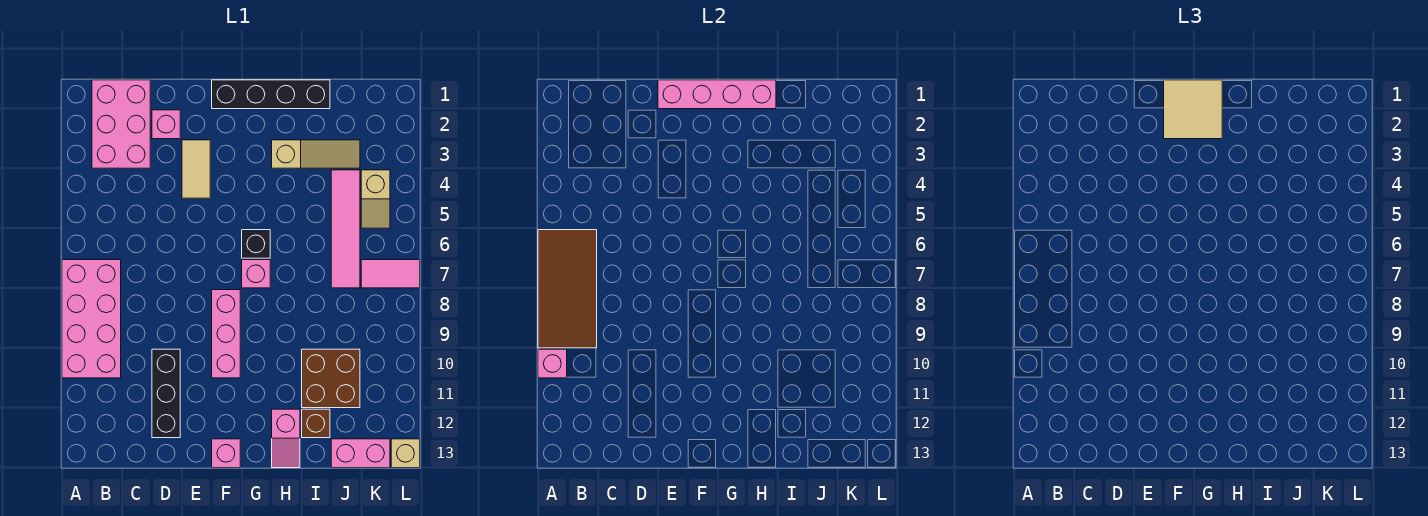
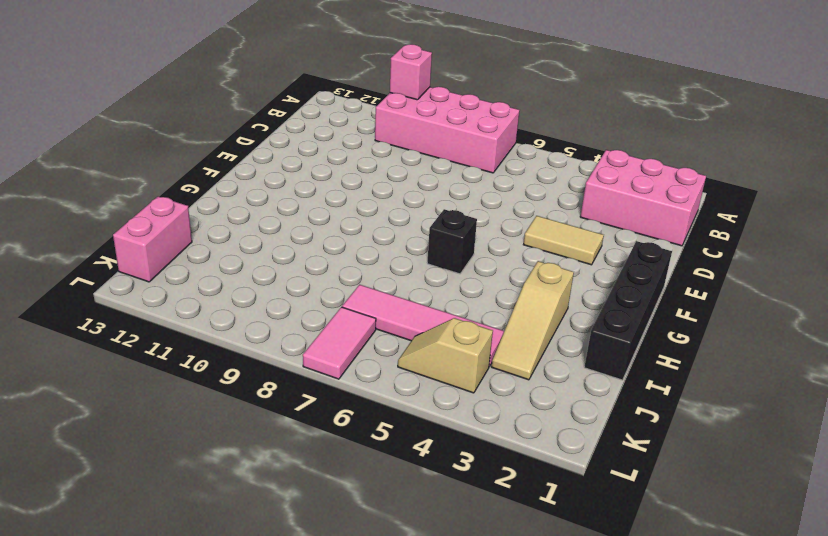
none -> pink brick D2 level 1
none -> black brick D10:D12 level 1
none -> pink brick F8:F10 level 1

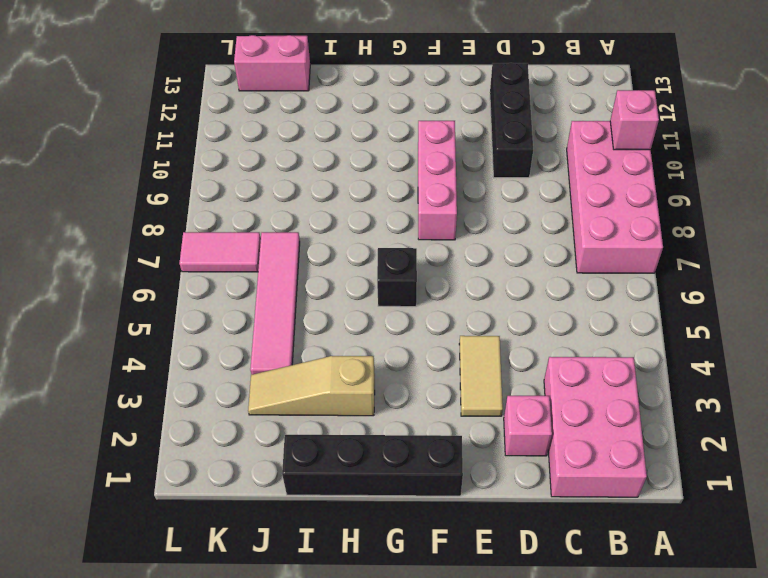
none -> pink brick F13 level 1
none -> pink brick G7 level 1
none -> pink slope H12:H13 level 1 top 12

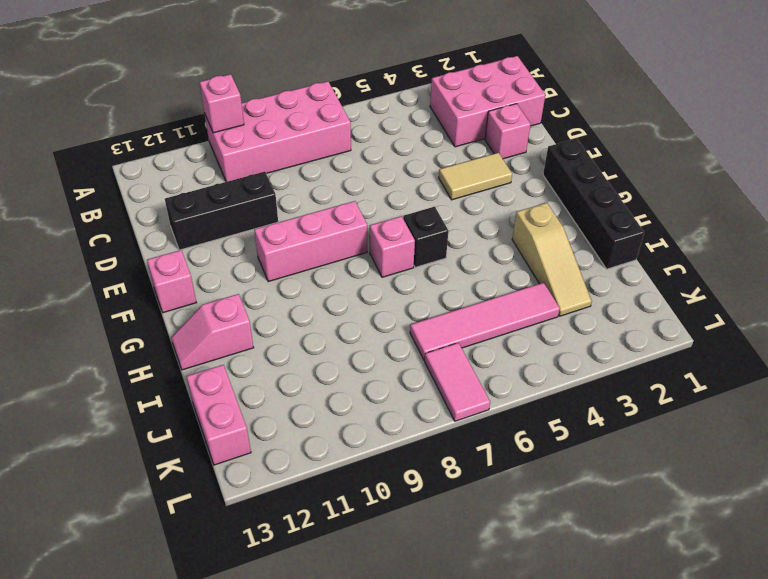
none -> brown brick I10:J11 level 1
none -> brown brick I12 level 1
none -> tan slope K4:K5 level 1 top 4

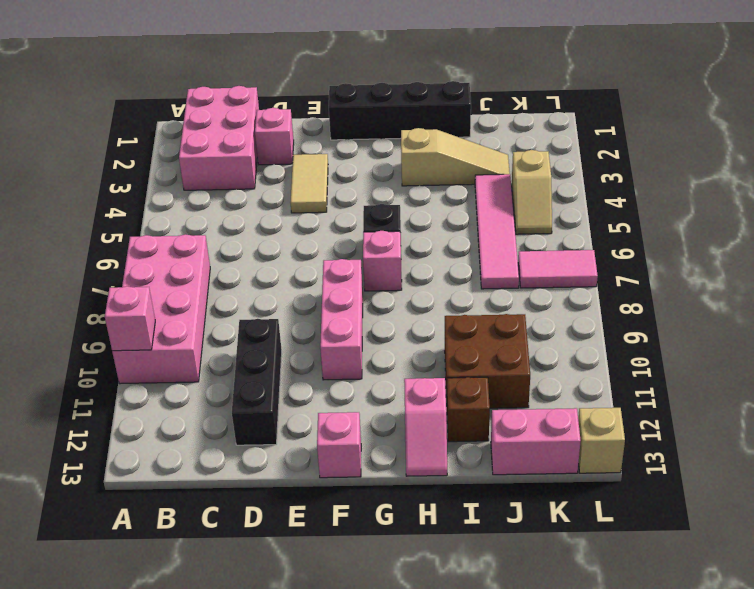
none -> brown tile A6:B9 level 2
none -> pink brick E1:H1 level 2
none -> tan tile F1:G2 level 3

